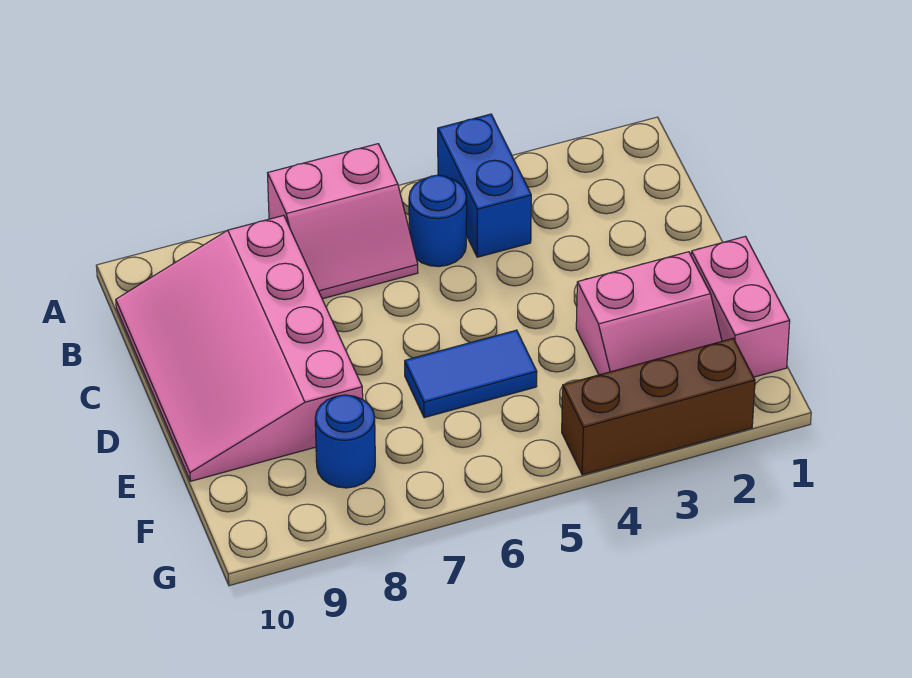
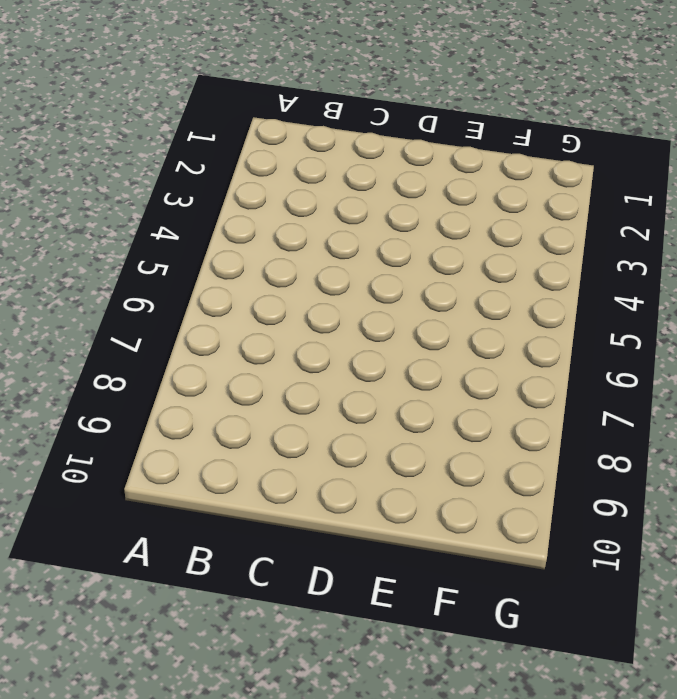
none -> blue brick A4:B4 level 1
none -> pink slope A6:B7 level 1 top A

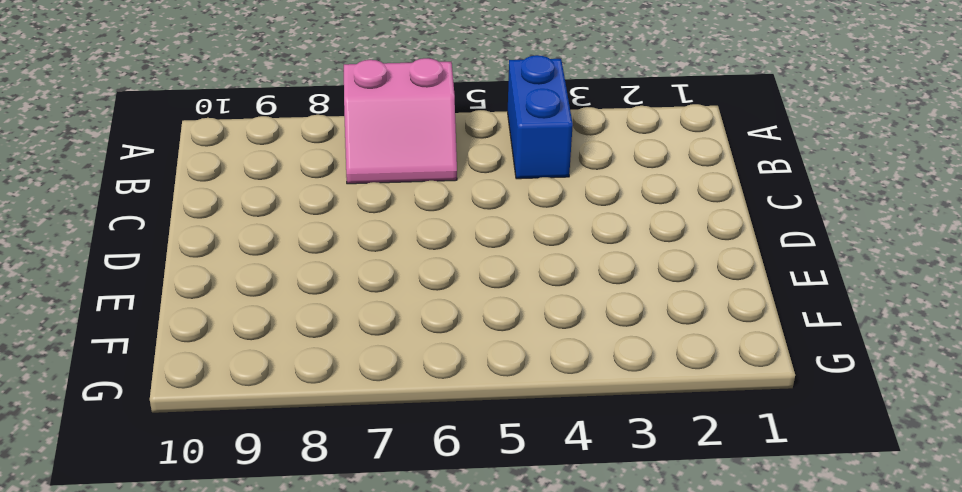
none -> blue round brick B5 level 1
none -> pink slope B8:E10 level 1 top 8

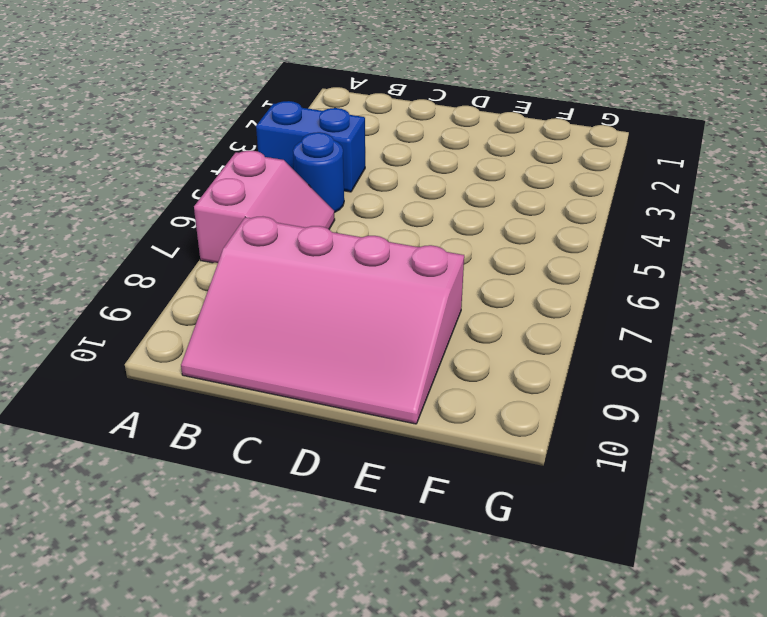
none -> pink brick E1:F1 level 1
none -> pink slope E2:F3 level 1 top E

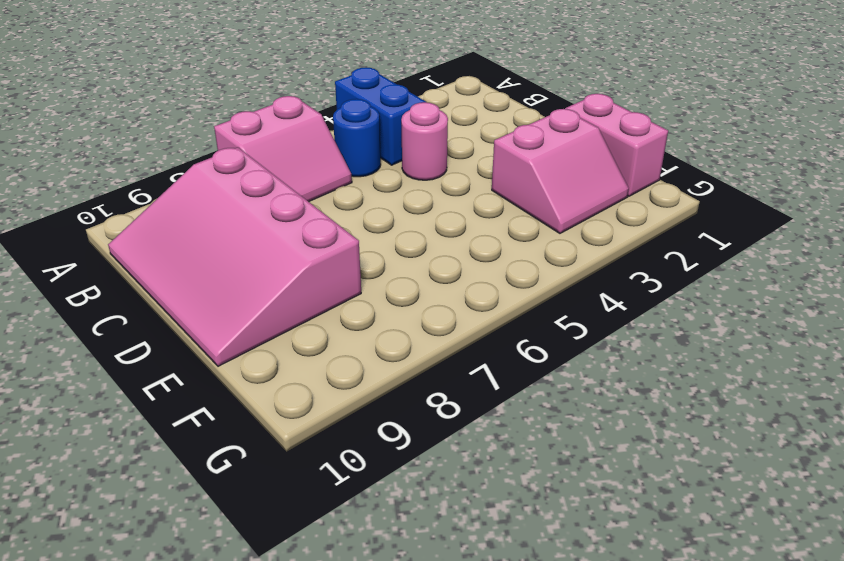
pink round brick C4 level 1 -> none
none -> blue tile E5:E6 level 1
none -> blue round brick F8 level 1

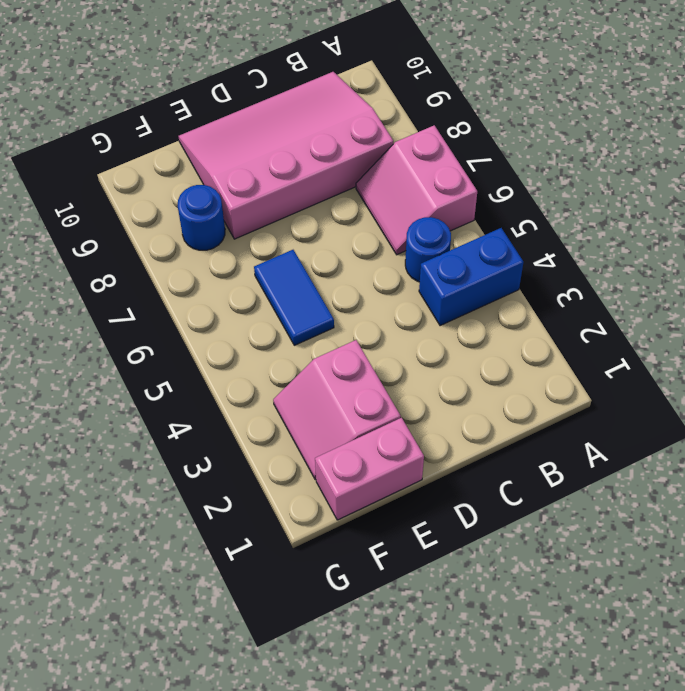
none -> brown brick G2:G4 level 1

